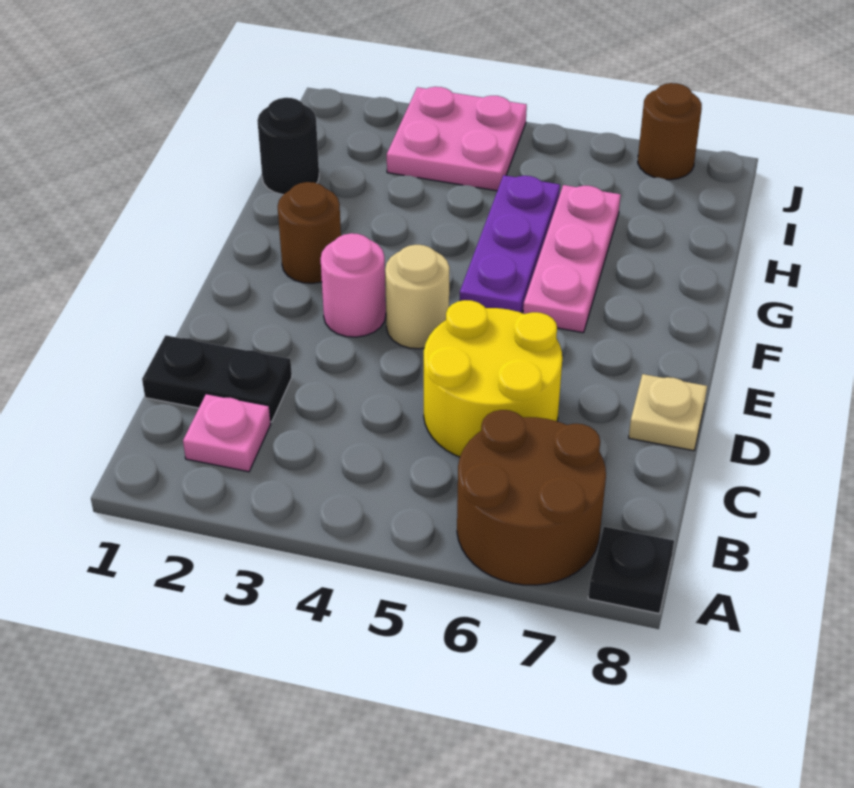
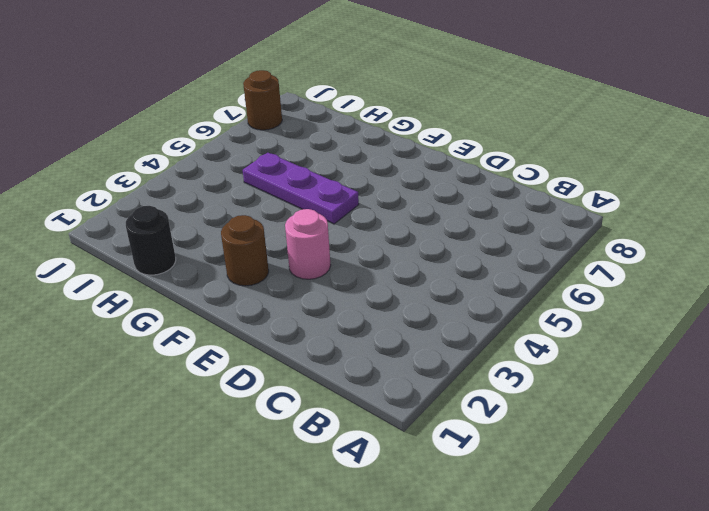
none -> brown round brick A6:B7 level 1
none -> black plate A8 level 1
none -> pink plate B2 level 1

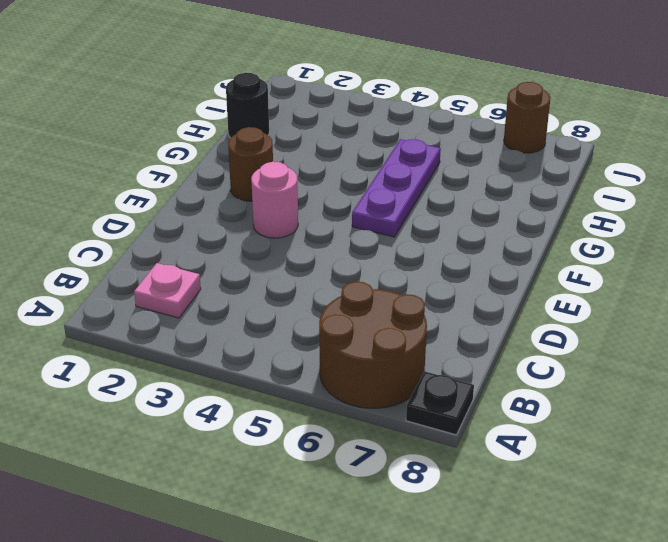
none -> black plate C1:C2 level 1
none -> yellow round brick C5:D6 level 1
none -> tan plate D8 level 1

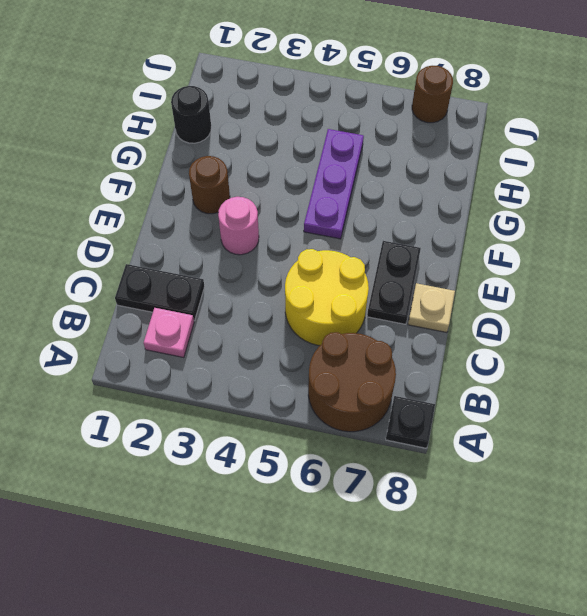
black plate D7:E7 level 1 -> none
none -> tan round brick E4 level 1
none -> pink plate F6:H6 level 1
none -> pink plate I3:J4 level 1

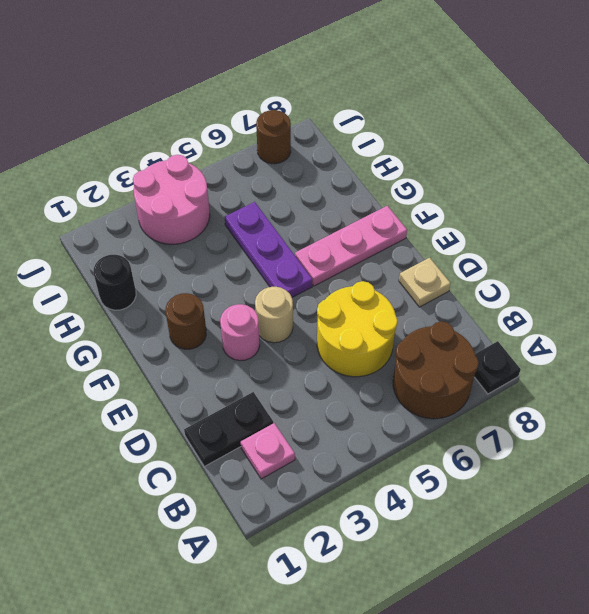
pink plate F6:F8 level 1 -> pink plate F6:H6 level 1
pink round brick I3:J4 level 1 -> pink plate I3:J4 level 1

